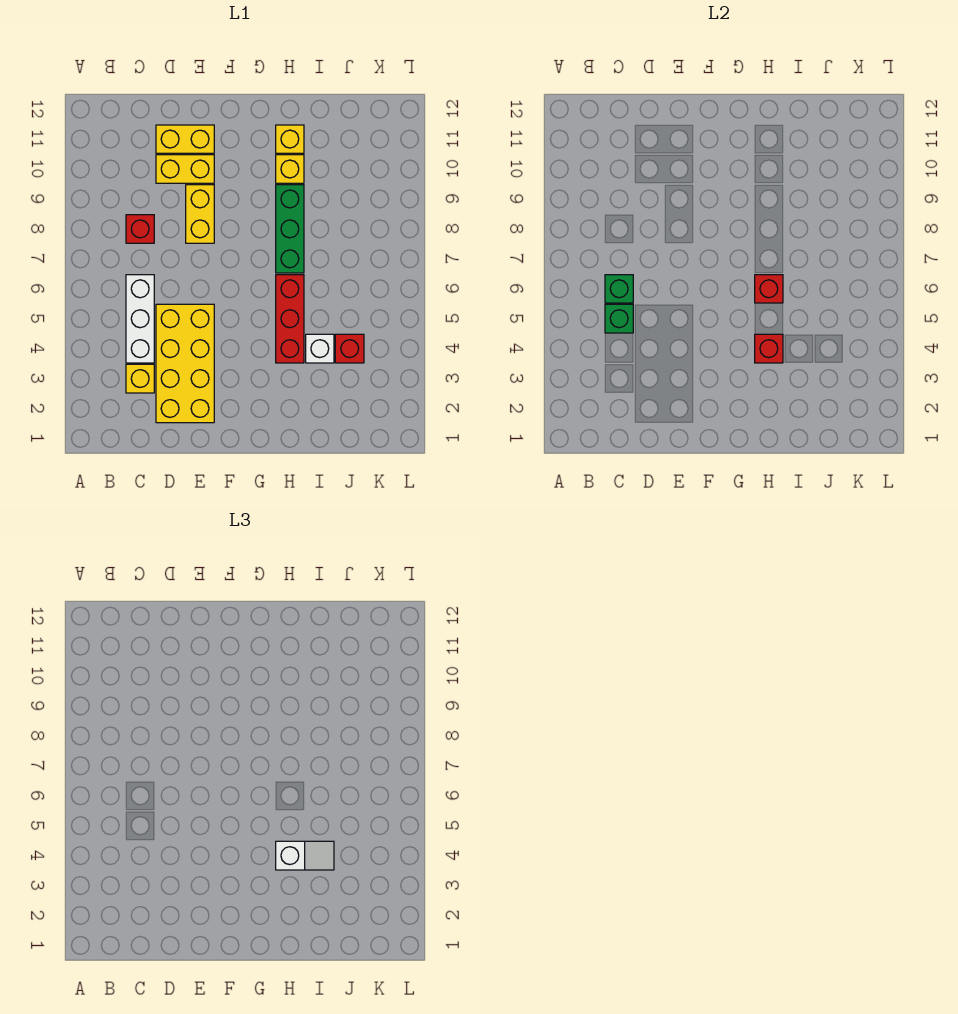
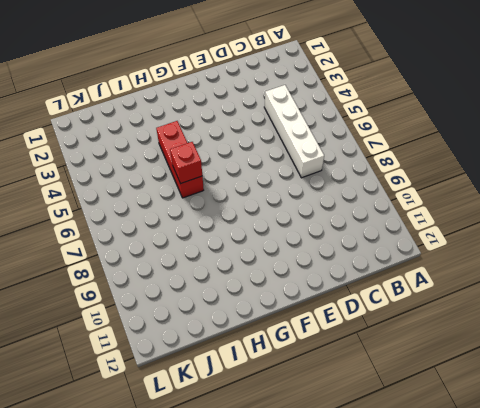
white brick C4:C7 level 1 -> white brick C4:C6 level 1
none -> yellow brick C3 level 1
none -> red brick C8 level 1
none -> yellow brick D2:E5 level 1

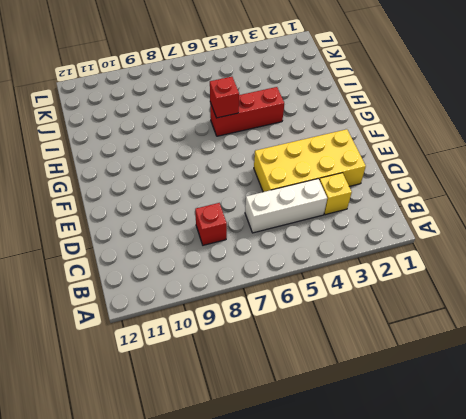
none -> yellow brick D10:E10 level 1
none -> yellow brick D11:E11 level 1
none -> yellow brick E8:E9 level 1

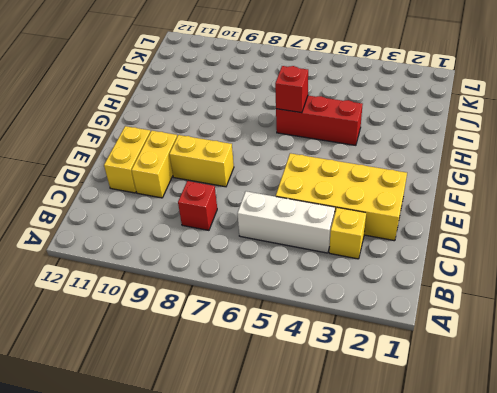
none -> green brick H7:H9 level 1
none -> yellow brick H10 level 1
none -> yellow brick H11 level 1

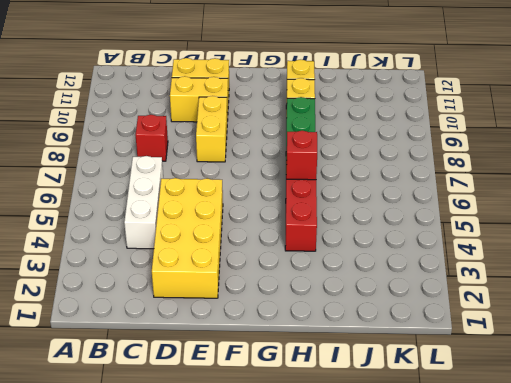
none -> yellow brick C3 level 1
none -> white brick I4 level 1
none -> red brick J4 level 1

